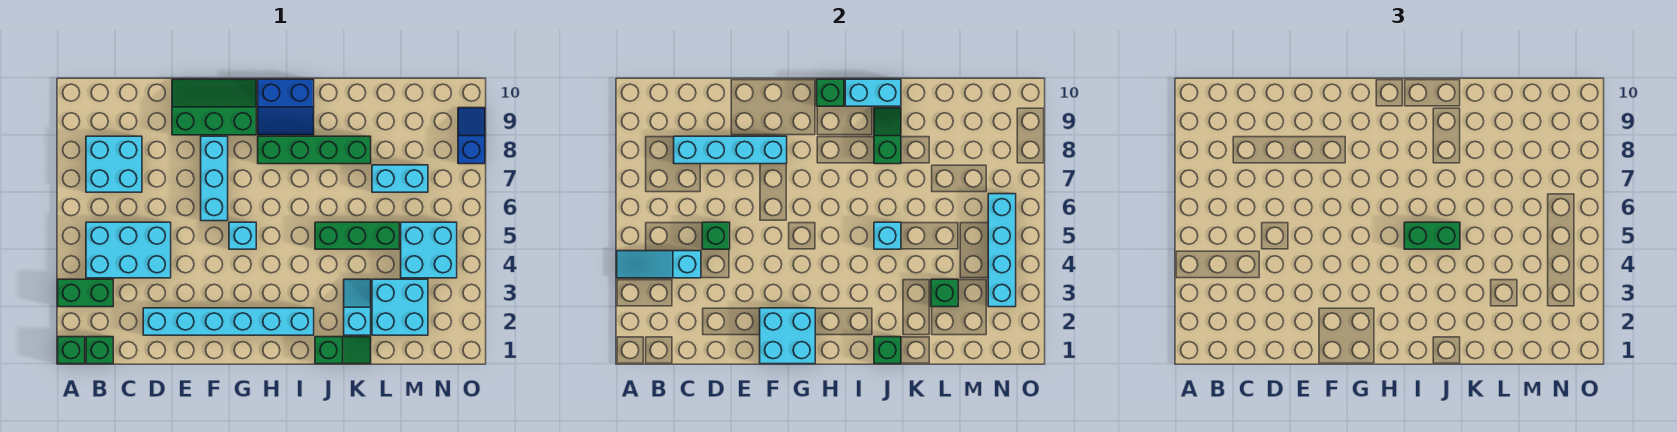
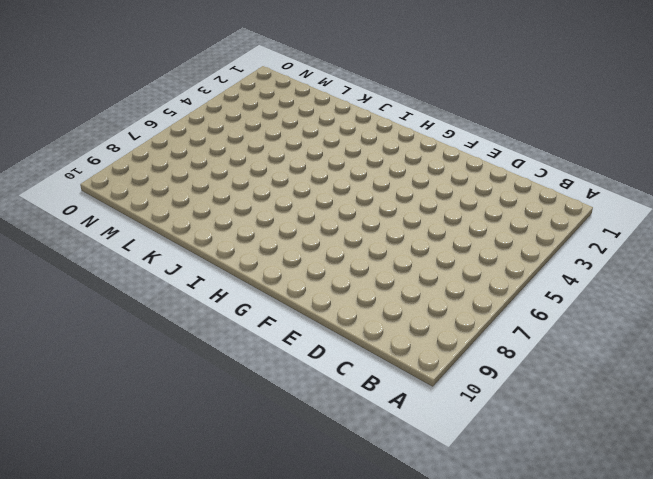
none -> green brick A1 level 1
none -> green brick A3:B3 level 1
none -> green brick B1 level 1
none -> cyan brick B4:D5 level 1

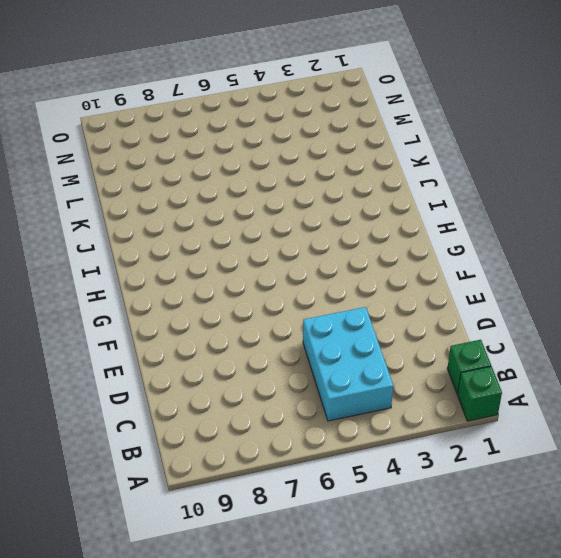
none -> green brick A3:B3 level 1
none -> cyan brick B7:C8 level 1
none -> cyan brick D2:I2 level 1
none -> green slope E9:G10 level 1 top 9

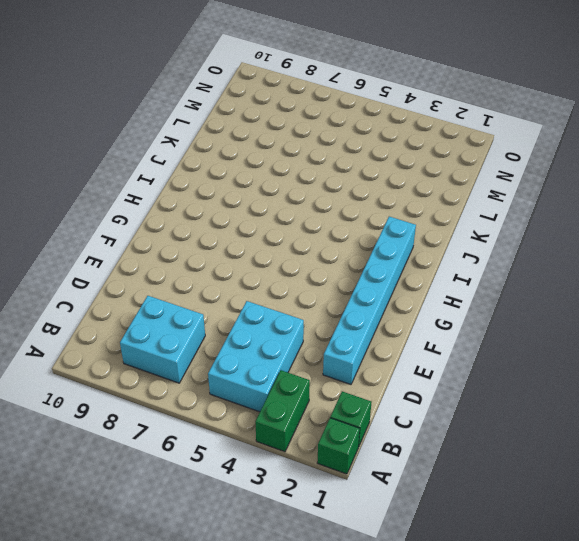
none -> green slope E9:G10 level 1 top 9
none -> cyan brick F6:F8 level 1
none -> cyan brick G5 level 1
none -> green brick H8:K8 level 1

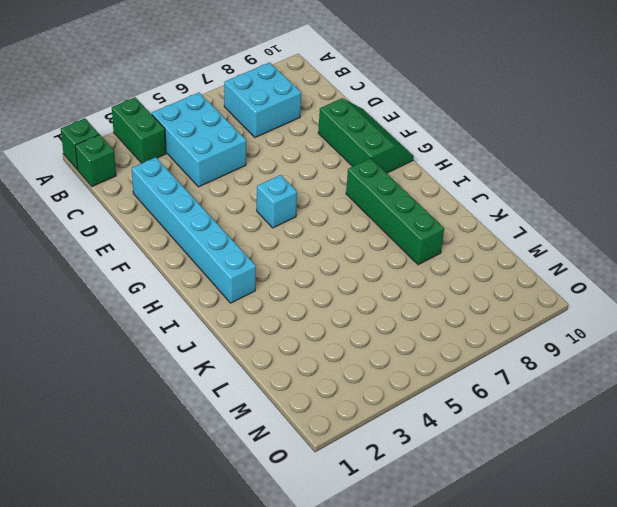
none -> cyan brick F6:F8 level 1
none -> blue slope H9:I10 level 1 top 10
none -> green slope J1:K1 level 1 top J
none -> green brick J5:L5 level 1

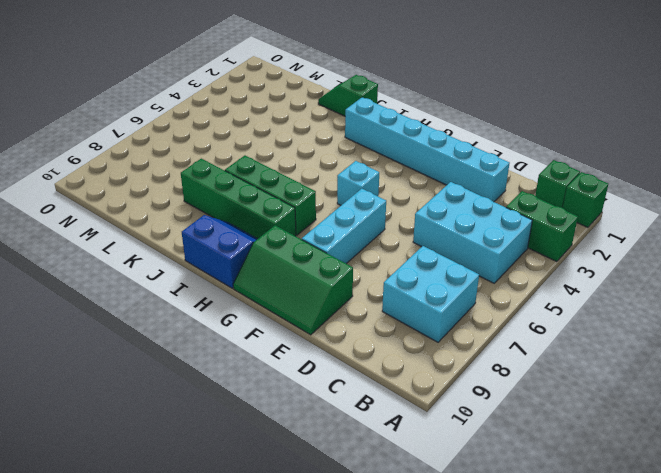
green brick H7:J7 level 1 -> green brick J5:L5 level 1
none -> cyan slope K2:K3 level 1 top 2
none -> cyan brick L2:M3 level 1
none -> cyan brick L7:M7 level 1
none -> cyan brick M4:N5 level 1

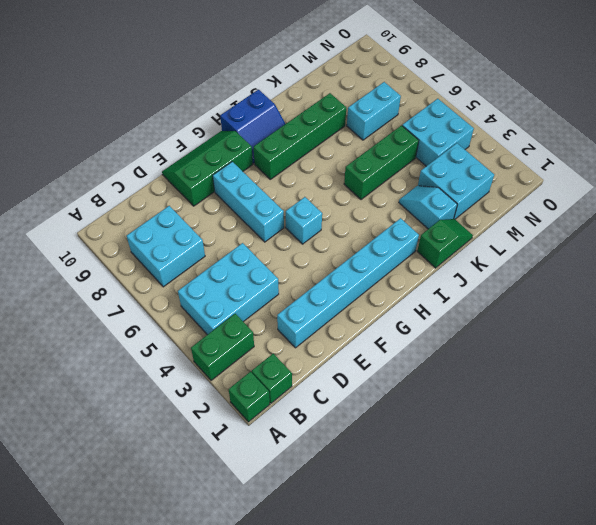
none -> blue slope O8:O9 level 1 top 8
none -> cyan slope A4:C4 level 2 top C
none -> cyan brick C8:F8 level 2
none -> green brick D5 level 2

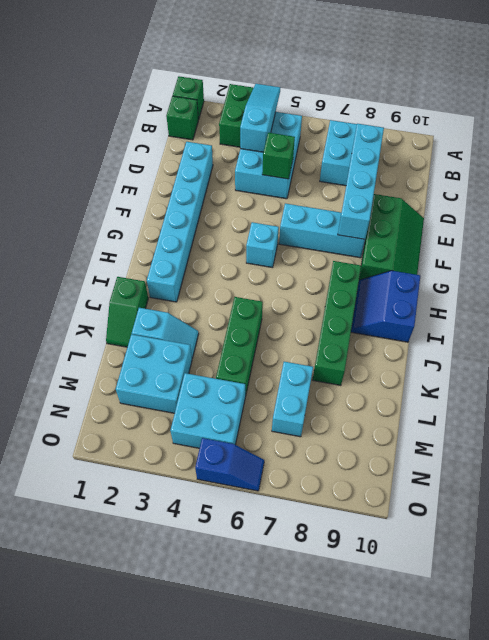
blue slope O5:O6 level 1 top 5 -> blue slope O8:O9 level 1 top 8
none -> cyan brick F1:G2 level 2
none -> green brick H10 level 2
none -> cyan brick I10:J10 level 2
none -> green brick J1 level 2

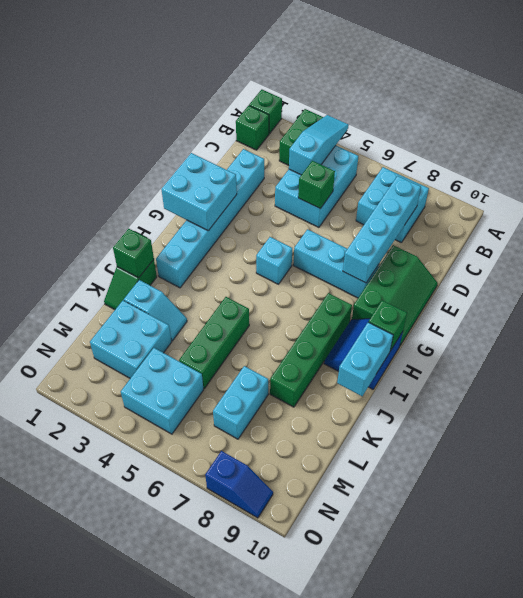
none -> cyan brick J5 level 2
none -> green slope J8:J9 level 2 top 8
none -> green brick L3 level 2
none -> cyan brick N3:N6 level 2

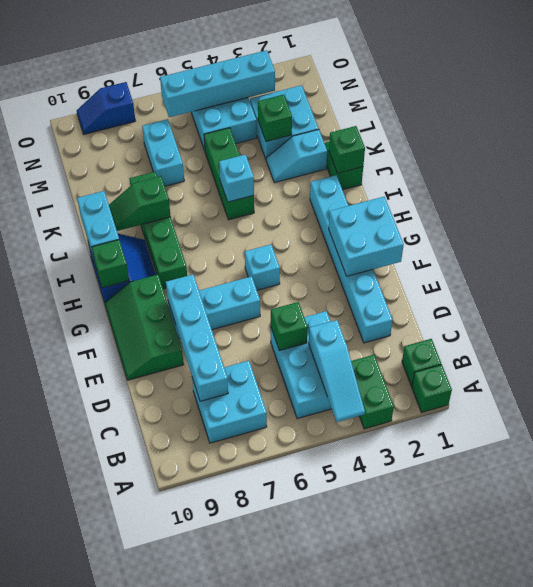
none -> green brick I5:J5 level 3

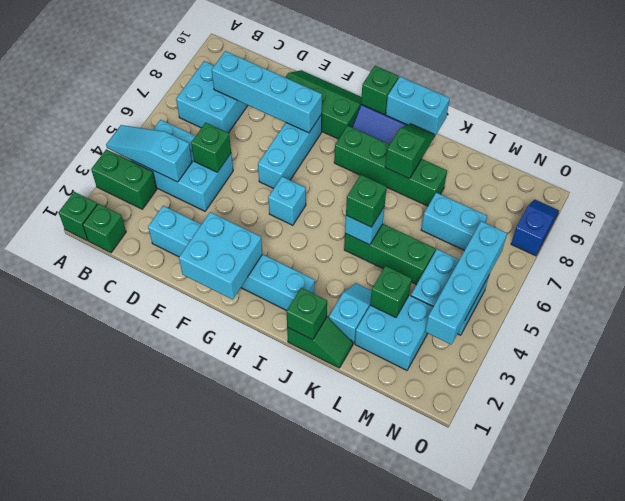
green brick J5 level 3 -> green brick I5:J5 level 3

